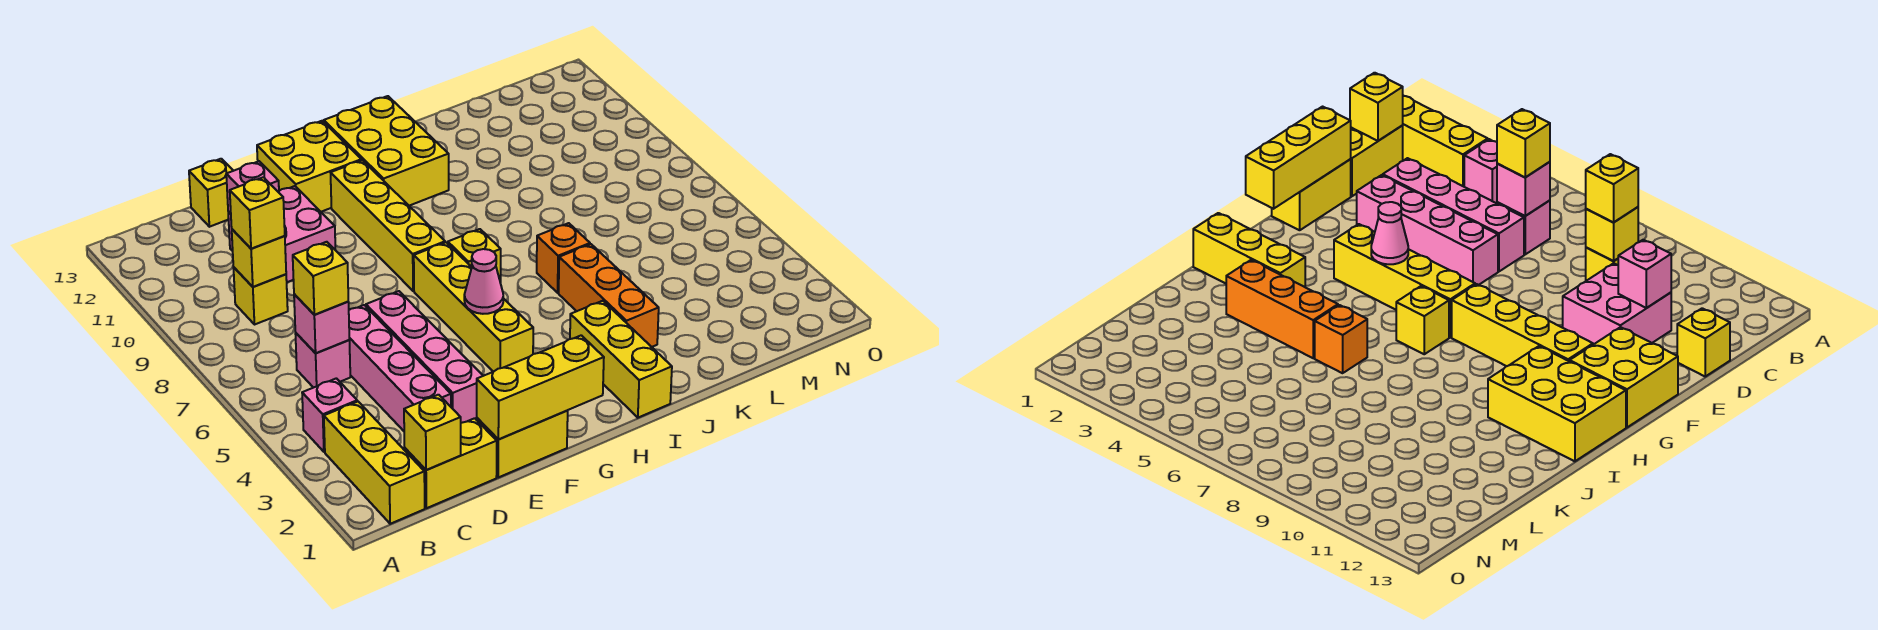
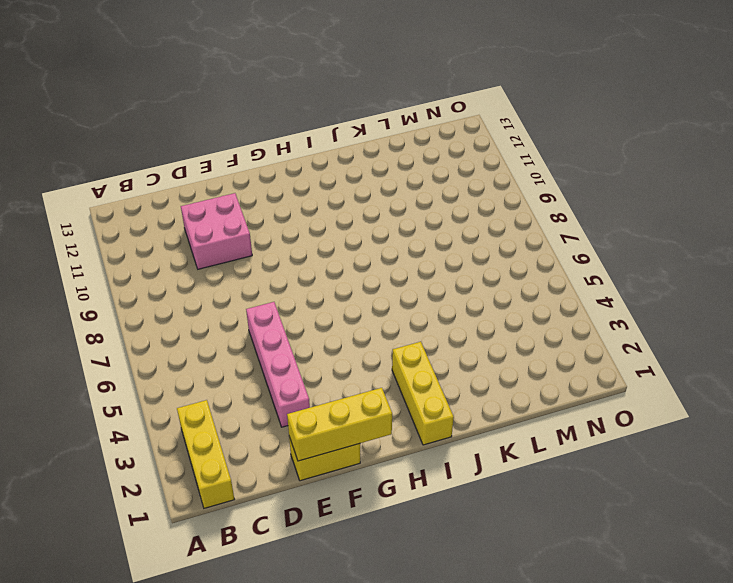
none -> pink brick B4 level 1
none -> yellow brick C1:D1 level 1
none -> pink brick C6 level 1

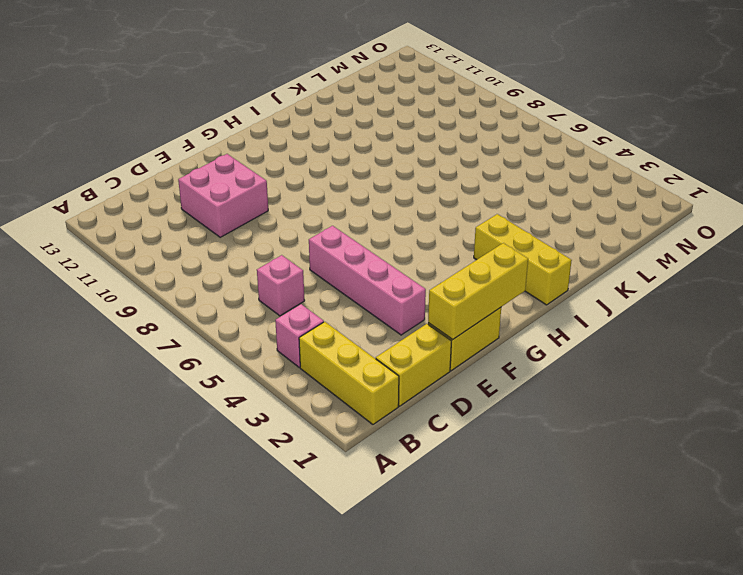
none -> yellow brick C9 level 1
none -> pink brick D3:D6 level 1
none -> yellow brick D13 level 1

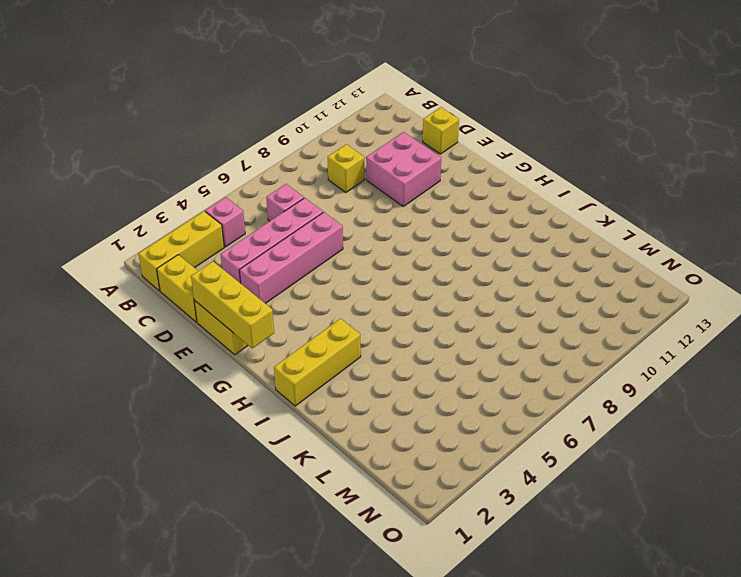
none -> yellow brick F12:G13 level 1
none -> yellow brick G4:G7 level 1
none -> yellow brick G8:G11 level 1

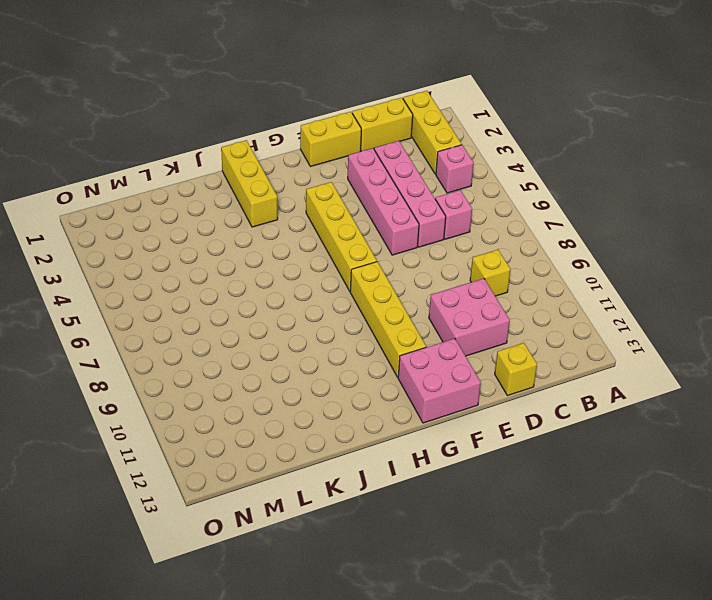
pink brick F12:G13 level 1 -> yellow brick F12:G13 level 1
none -> yellow brick H7 level 1
none -> yellow brick H11:I13 level 1
none -> orange brick J3:J5 level 1

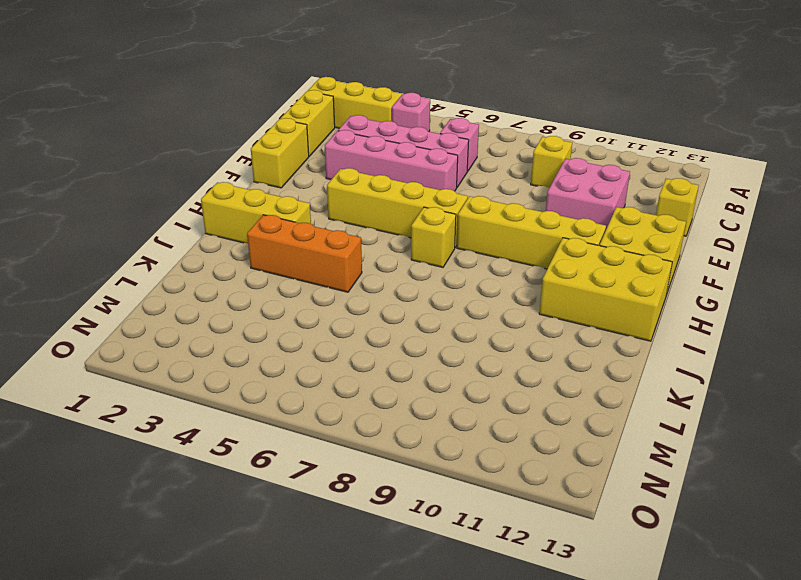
none -> orange brick J6 level 1
none -> yellow brick C1 level 2
none -> pink brick C6 level 2

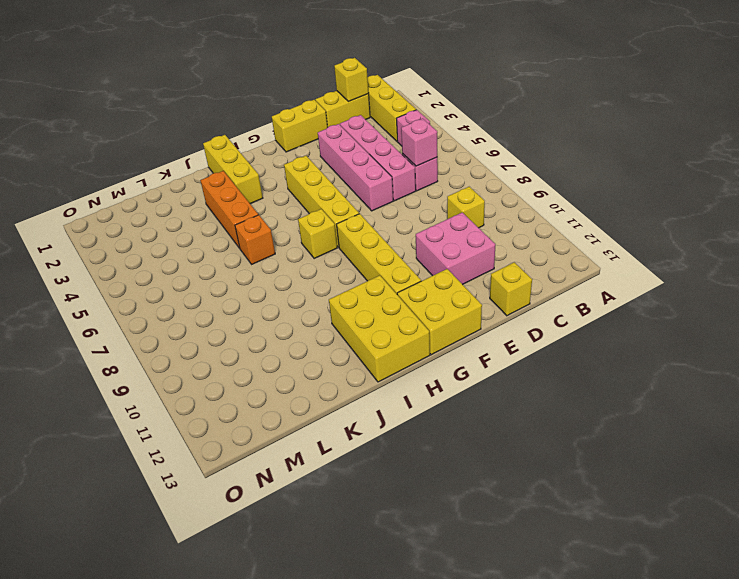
none -> yellow brick C9 level 2
none -> pink brick D11 level 2
none -> yellow brick E1:G1 level 2

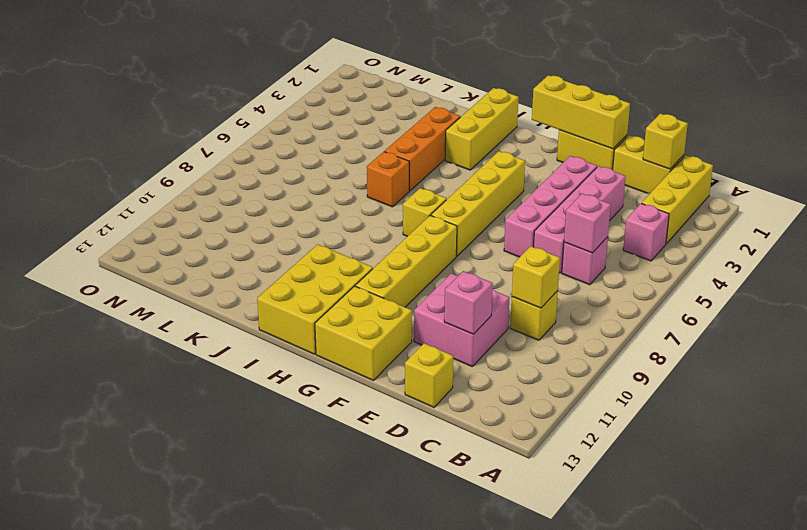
none -> pink cone G5 level 2
none -> yellow brick C6 level 3
none -> yellow brick C9 level 3

